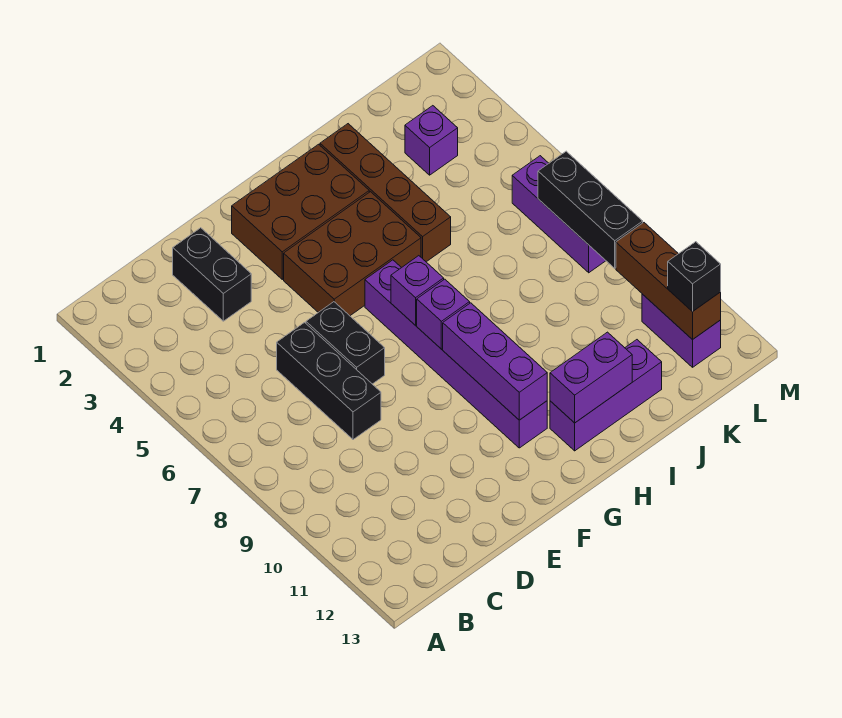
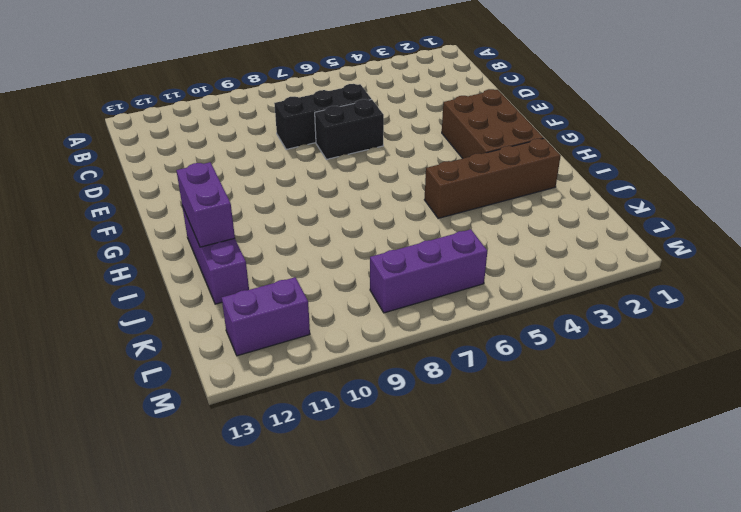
none -> black brick D2:D3 level 1
none -> brown brick F4:H5 level 1
none -> purple brick G6:G11 level 1

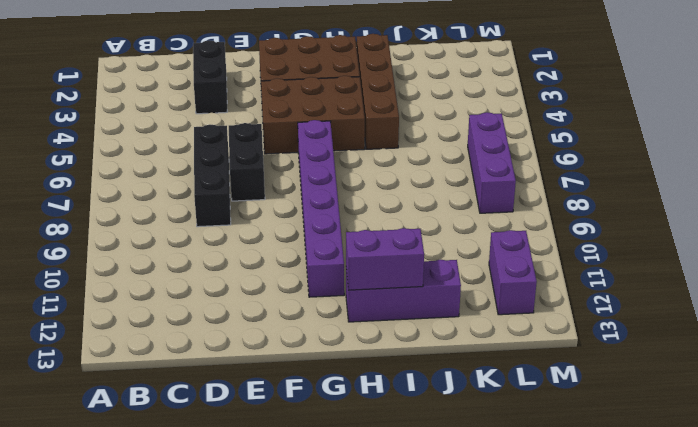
none -> purple brick K3 level 1
none -> purple brick G7 level 2
none -> purple brick G8 level 2

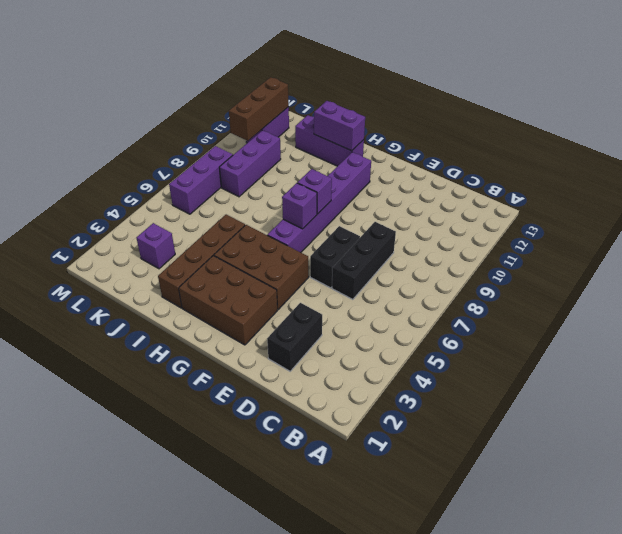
purple brick K8:K10 level 1 -> purple brick G9:G11 level 2
none -> black brick L7:L9 level 2
none -> black brick L12 level 3

